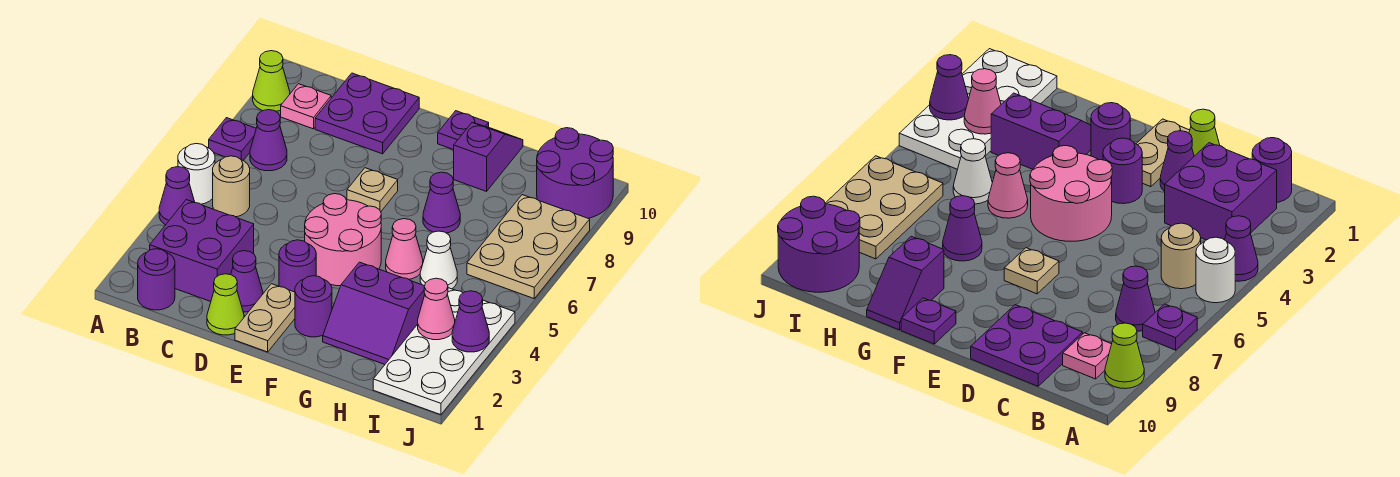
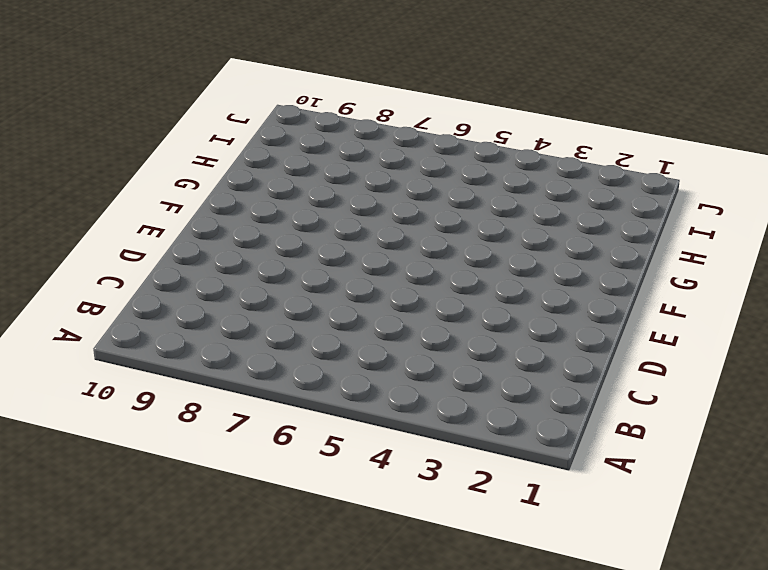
none -> purple cone A4 level 1
none -> white round brick A5 level 1
none -> purple plate A7 level 1

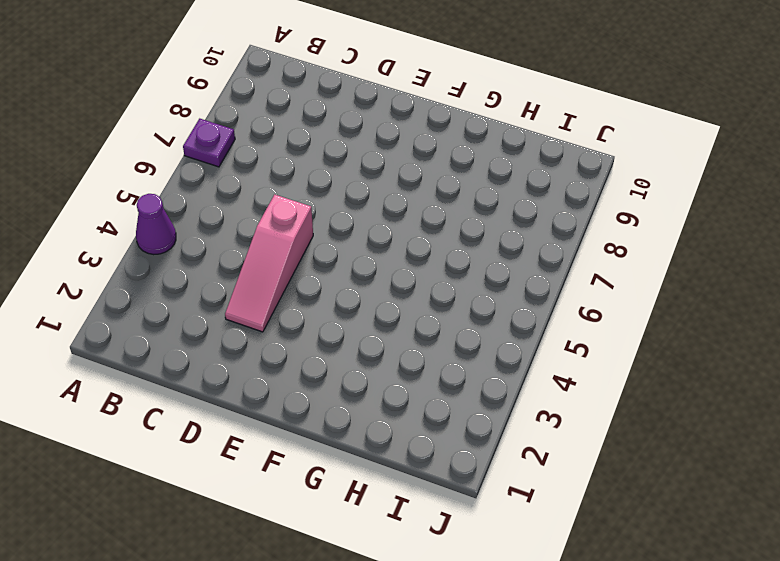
pink slope D3:D5 level 1 top 5 -> none
none -> white round brick A5 level 1
none -> lime cone A9 level 1
none -> purple round brick B1 level 1

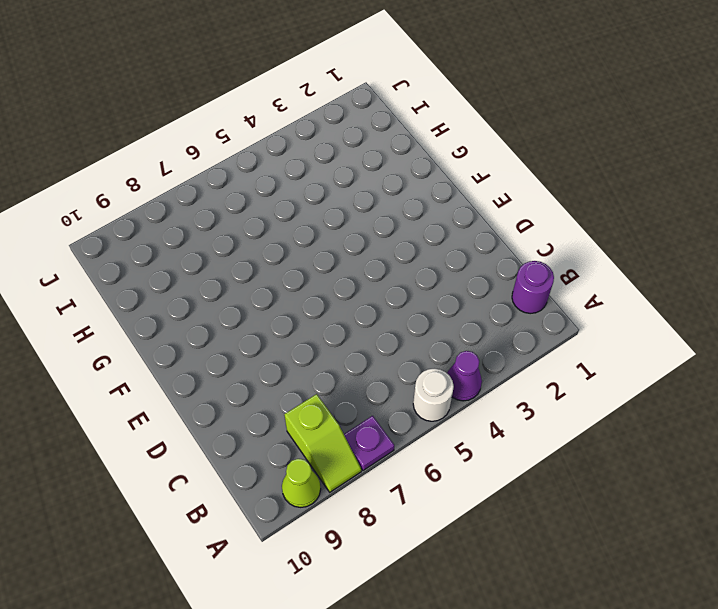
lime slope A8:B8 level 1 top B -> none
none -> purple brick B2:C3 level 1
none -> tan round brick B5 level 1
none -> purple cone B7 level 1

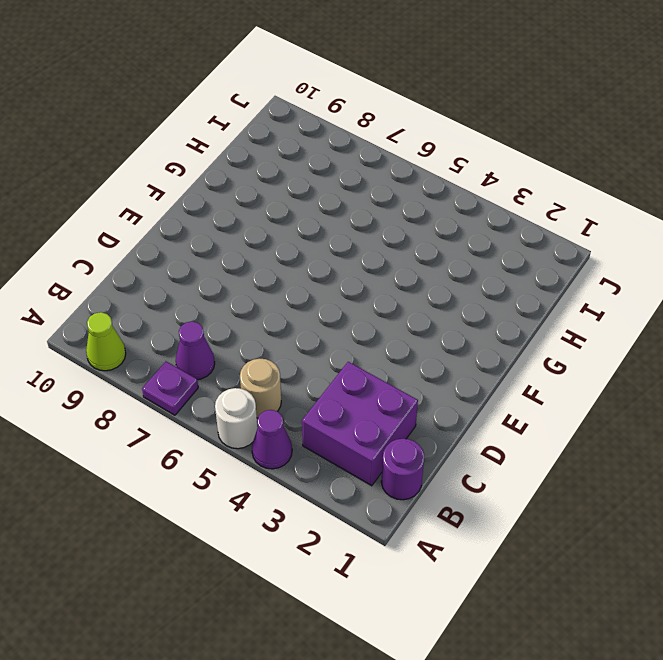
none -> pink plate B9 level 1
none -> purple plate C9:D10 level 1
none -> lime cone D1 level 1

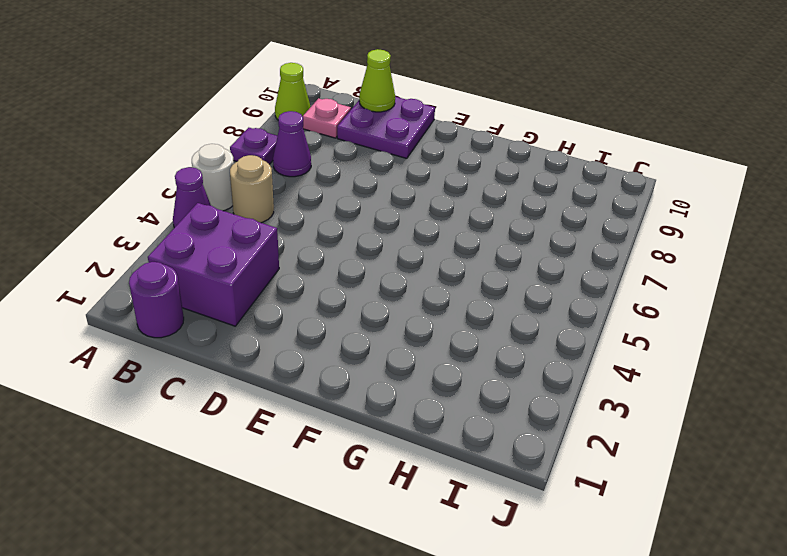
lime cone C10 level 2 -> lime cone D1 level 1
none -> purple cone D2 level 1
none -> tan plate E1:E2 level 1
none -> purple round brick E3 level 1

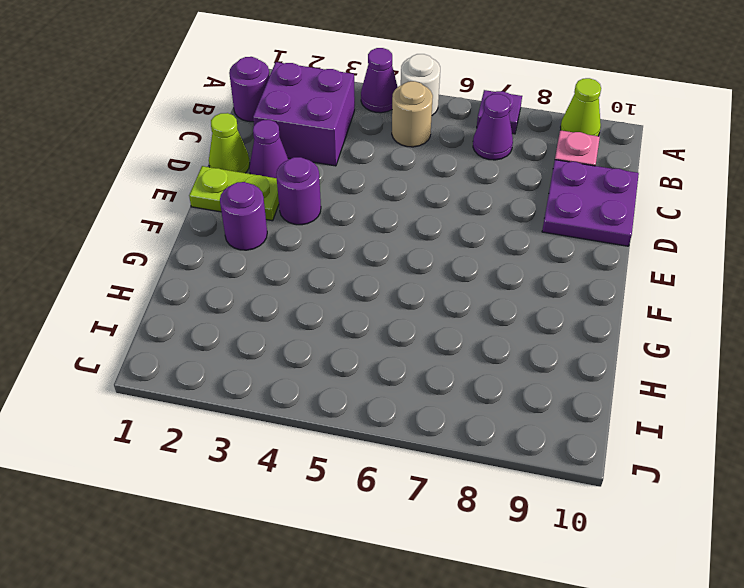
lime plate E1:E2 level 1 -> tan plate E1:E2 level 1
none -> pink round brick E4:F5 level 1
none -> tan plate E7 level 1
none -> purple plate F10 level 1

